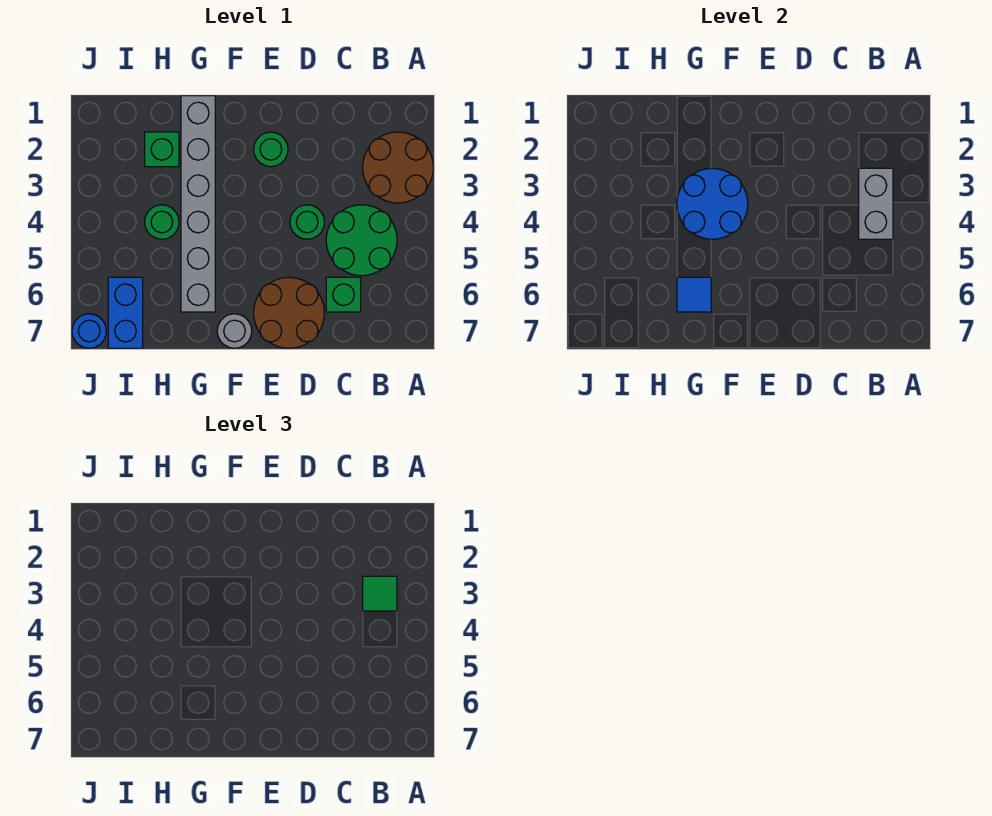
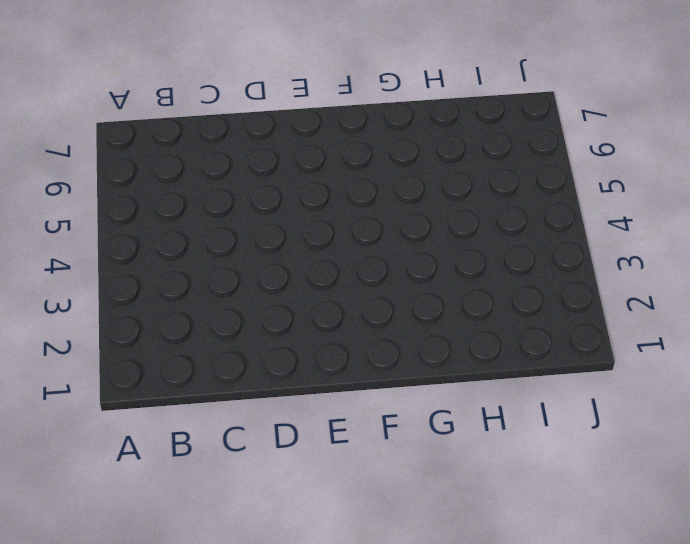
none -> brown round brick A2:B3 level 1
none -> green round brick B4:C5 level 1
none -> green brick C6 level 1

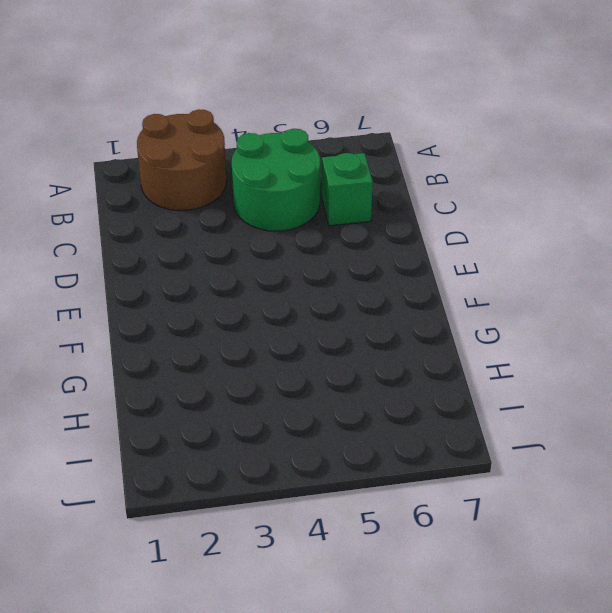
none -> green round brick D4 level 1
none -> brown round brick D6:E7 level 1
none -> green round brick E2 level 1

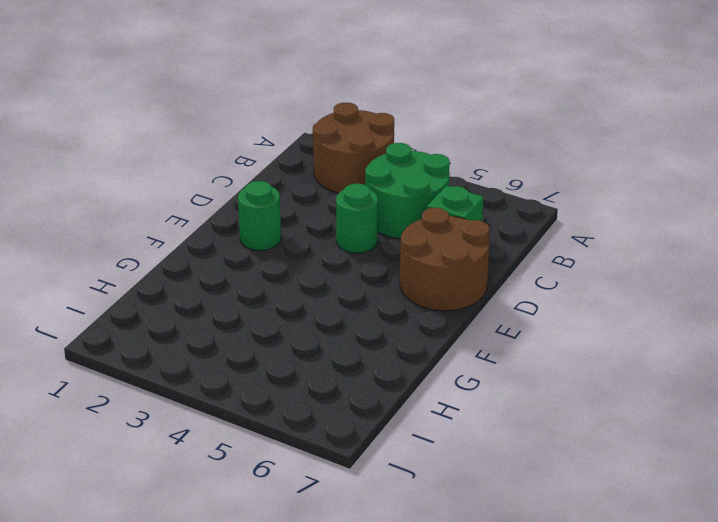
none -> grey round brick F7 level 1
none -> grey brick G1:G6 level 1
none -> green brick H2 level 1

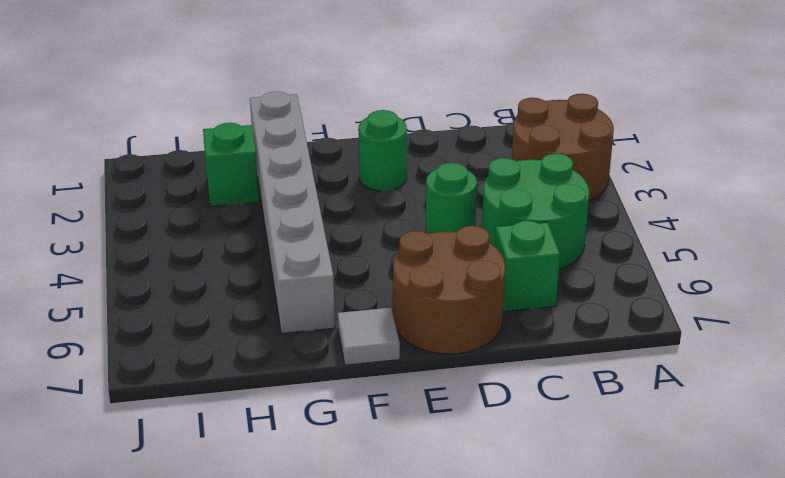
grey tile F7 level 1 -> grey round brick F7 level 1
none -> green round brick H4 level 1
none -> blue brick I6:I7 level 1
none -> blue round brick J7 level 1

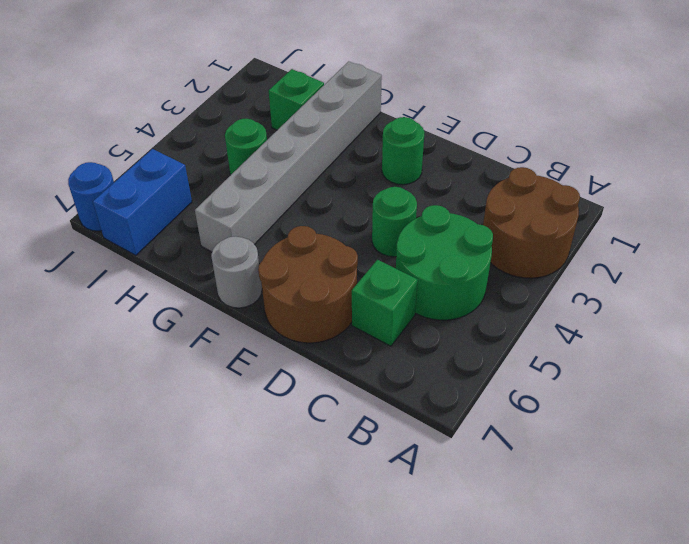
none -> grey brick B3:B4 level 2
none -> blue round brick F3:G4 level 2
none -> blue tile G6 level 2

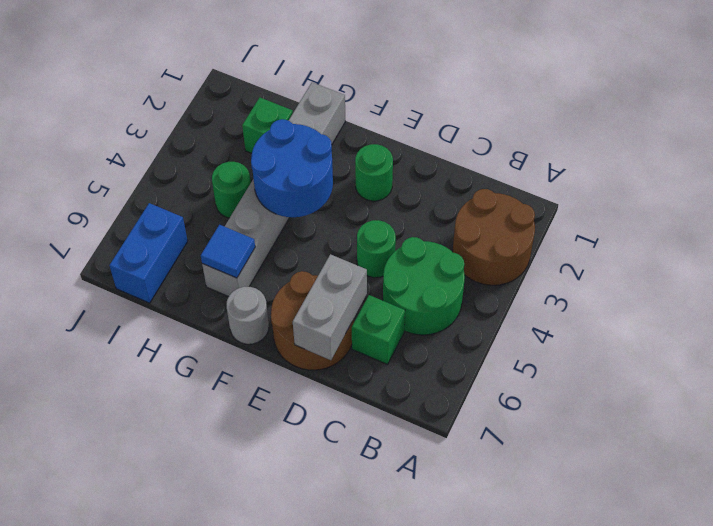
grey brick D6:D7 level 2 -> grey brick B3:B4 level 2
none -> blue round brick J7 level 1
none -> green tile B3 level 3

